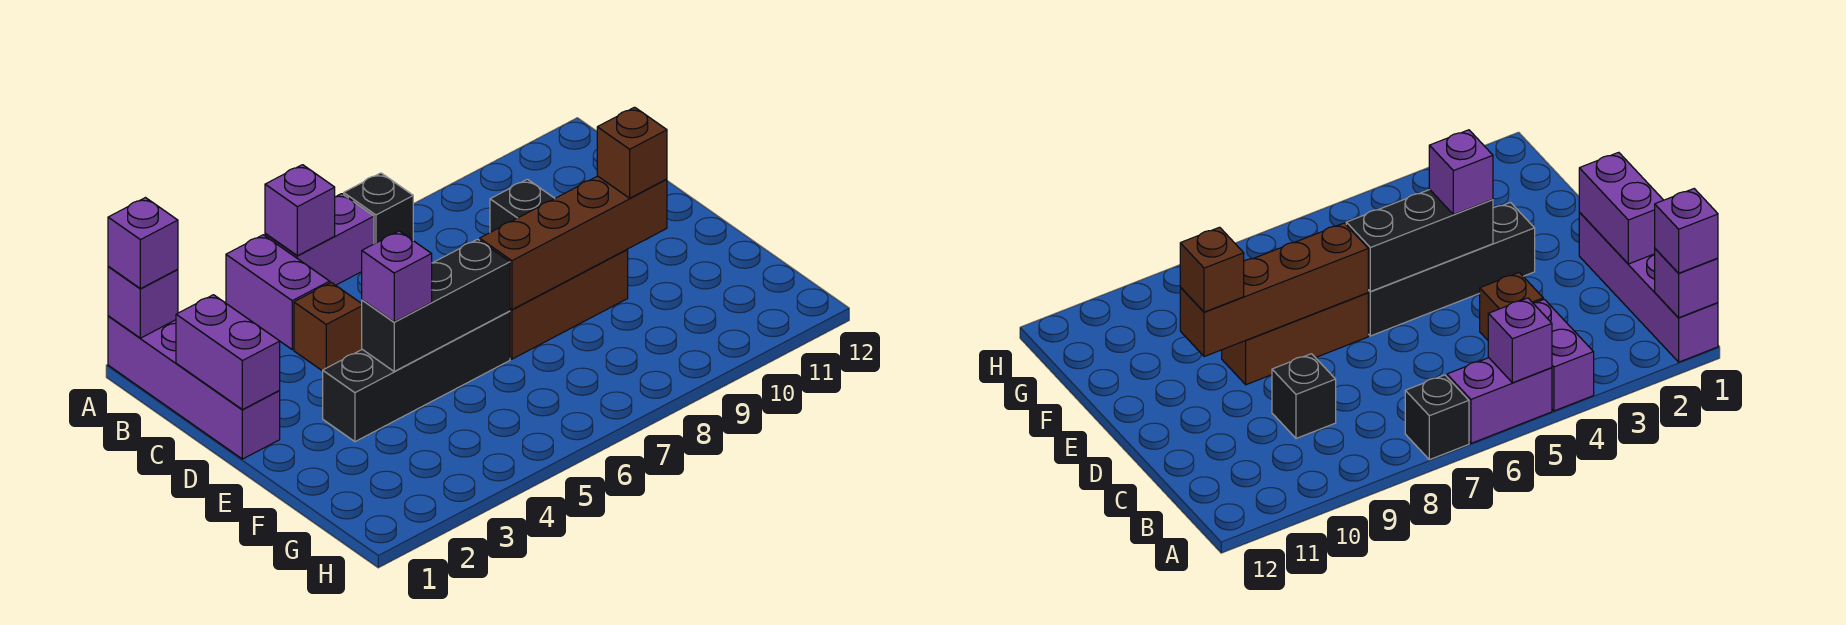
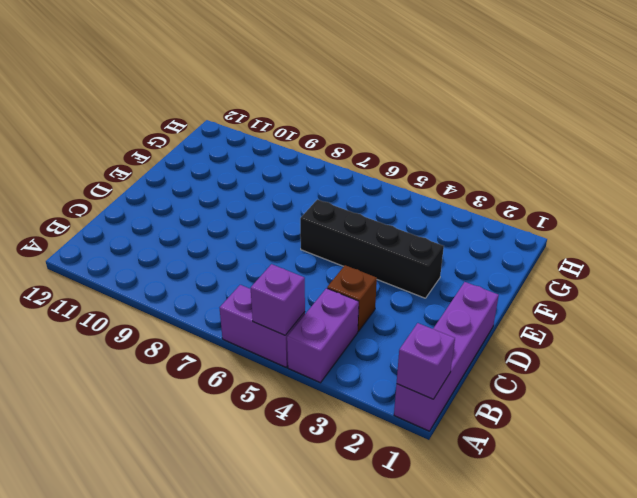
none -> black brick A7 level 1
none -> black brick C9 level 1
none -> brown brick E7:E9 level 1

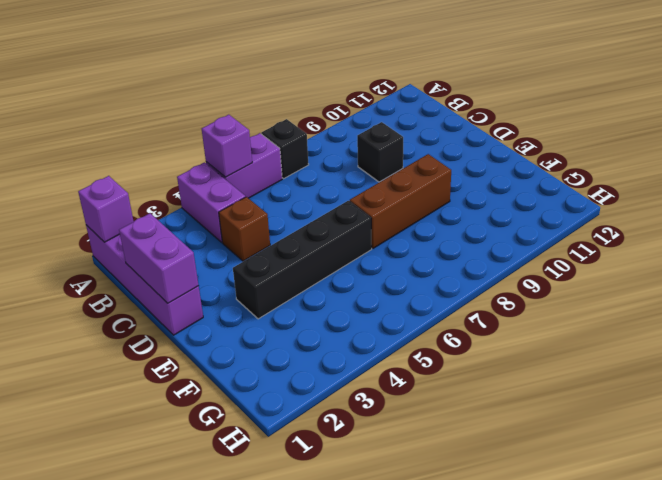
none -> black brick E4:E6 level 2
none -> brown brick E7:E10 level 2
none -> purple brick A1 level 3

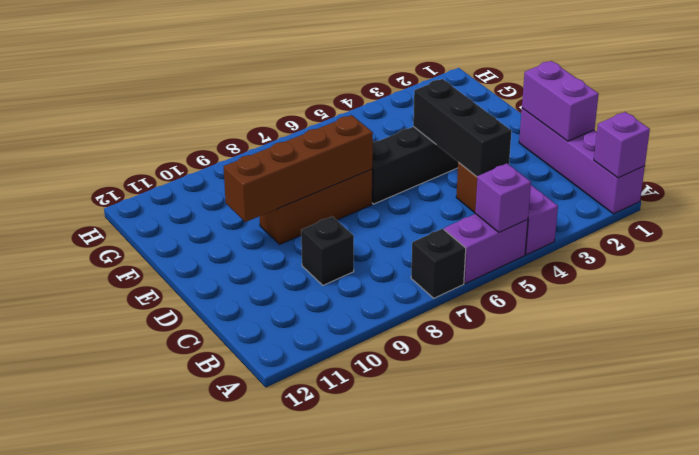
black brick C4:E4 level 2 -> black brick E4:E6 level 2
none -> purple brick A1 level 3
none -> purple brick E4 level 3
none -> brown brick E10 level 3

